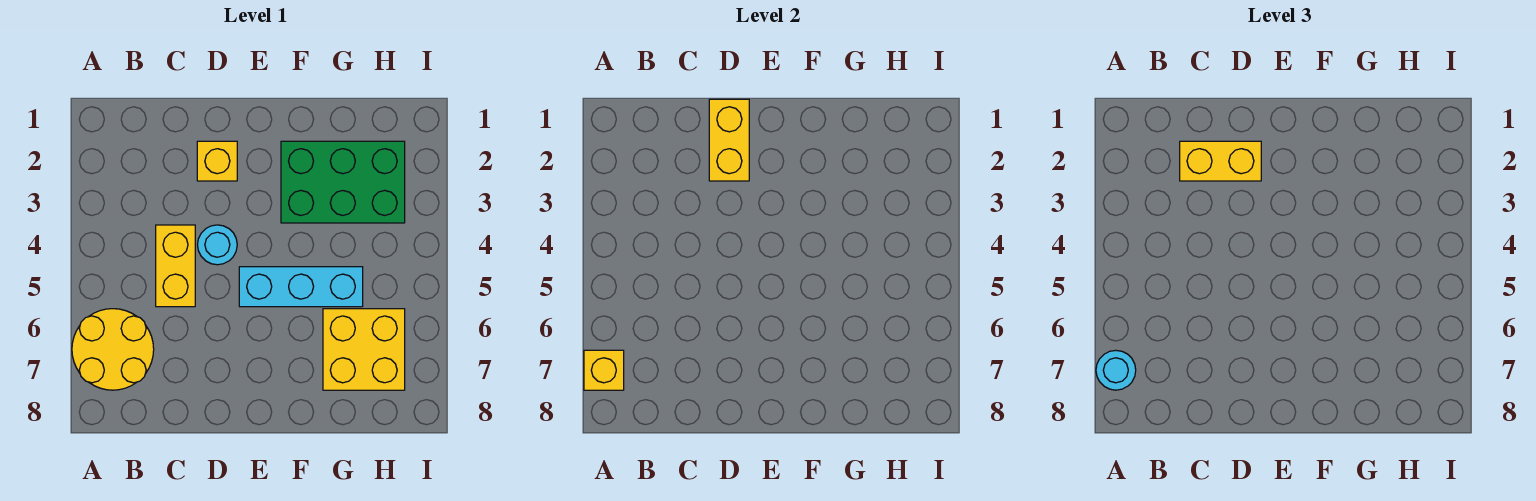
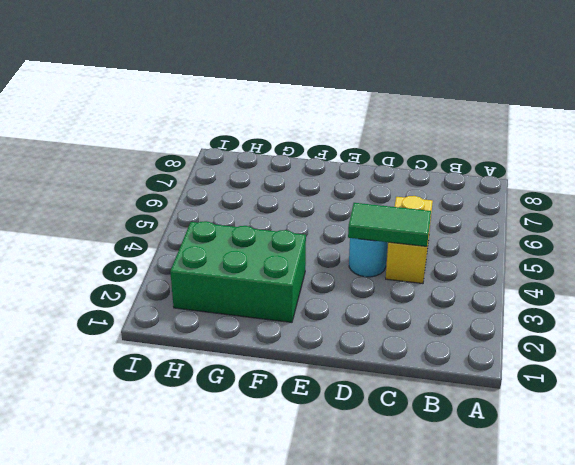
green tile C4:D4 level 2 -> none
none -> yellow round brick A6:B7 level 1
none -> yellow brick D2 level 1

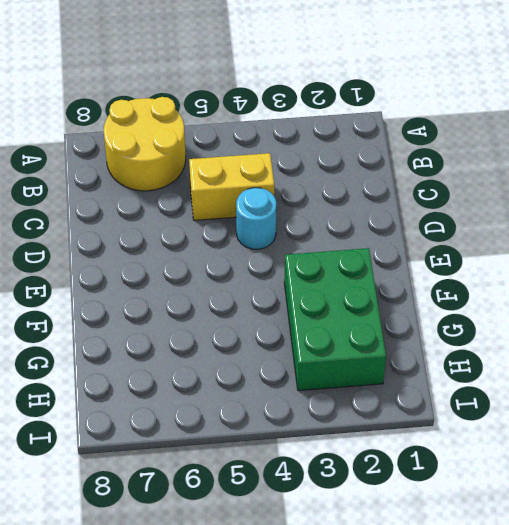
none -> yellow brick D2 level 1
none -> cyan brick E5:G5 level 1

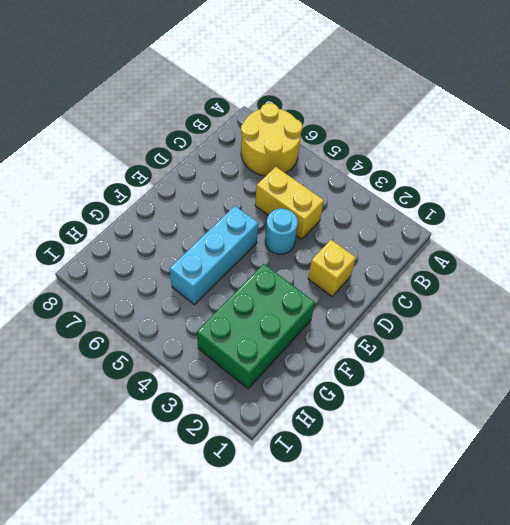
none -> yellow brick G6:H7 level 1
none -> yellow brick A7 level 2

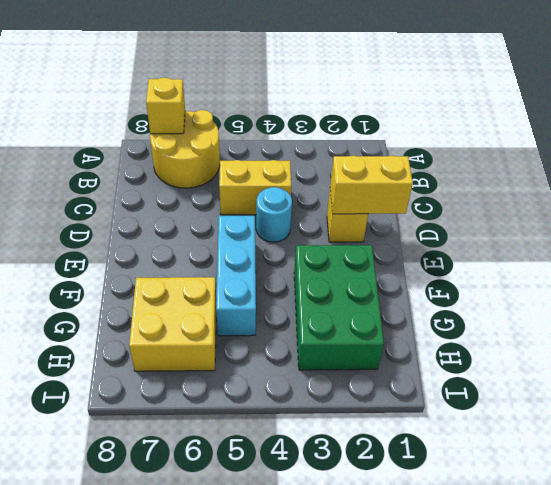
none -> cyan round brick A7 level 3
none -> yellow brick C2:D2 level 3

